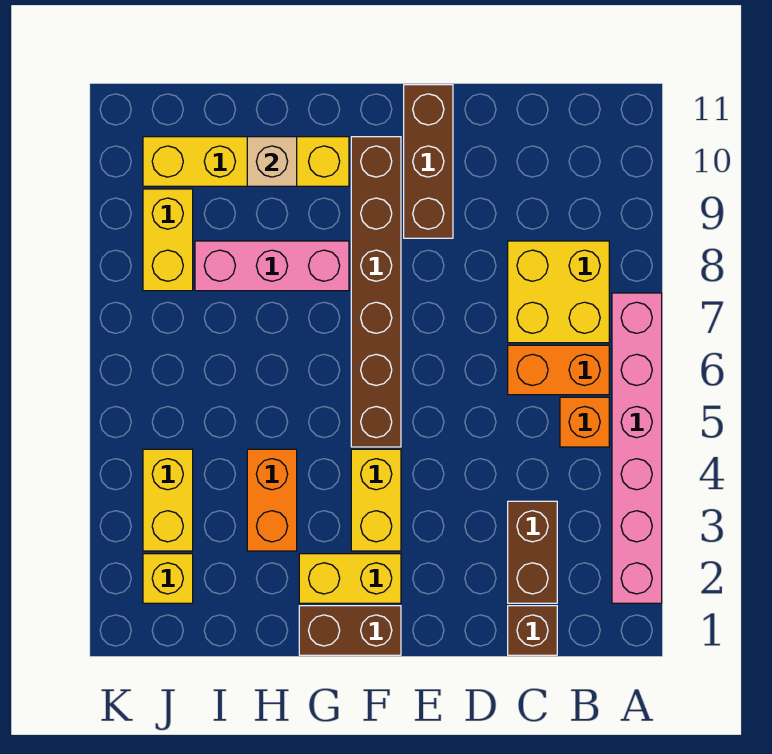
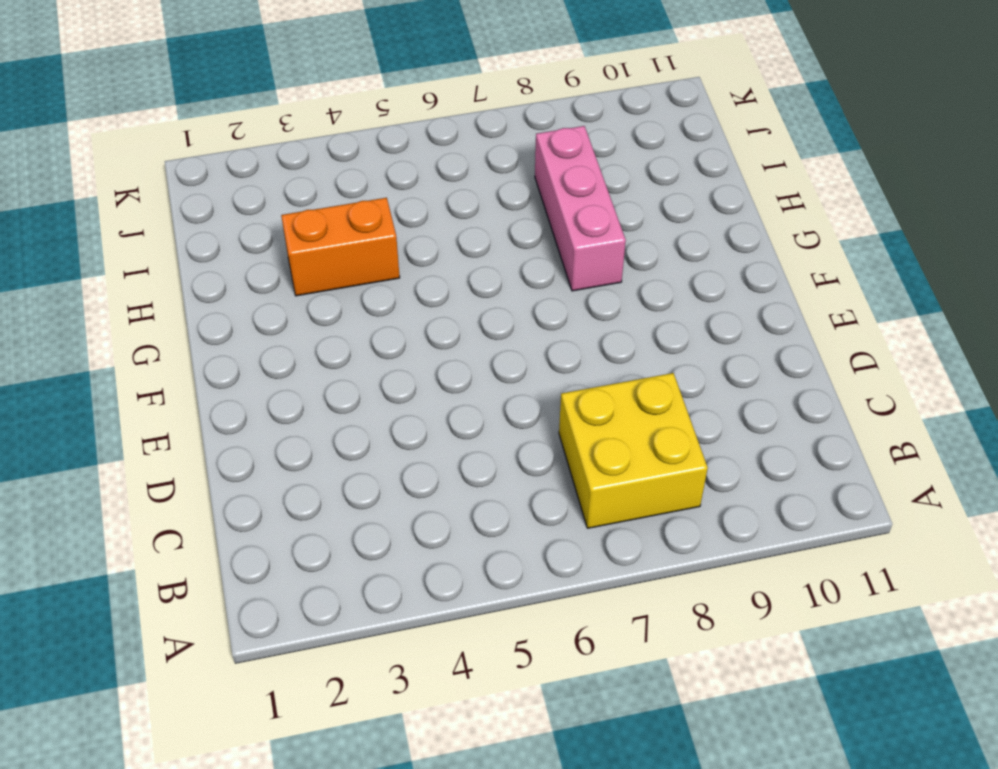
none -> pink brick A2:A7 level 1
none -> orange brick B5 level 1
none -> orange brick B6:C6 level 1

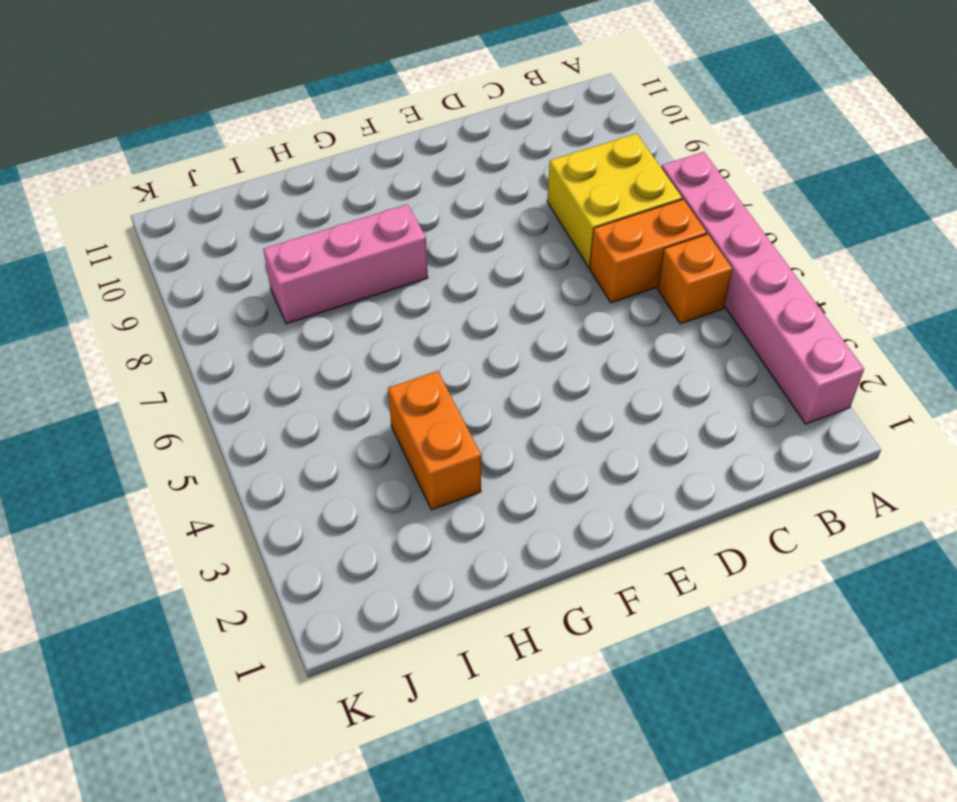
none -> brown brick C1 level 1
none -> brown brick C2:C3 level 1
none -> brown brick E9:E11 level 1

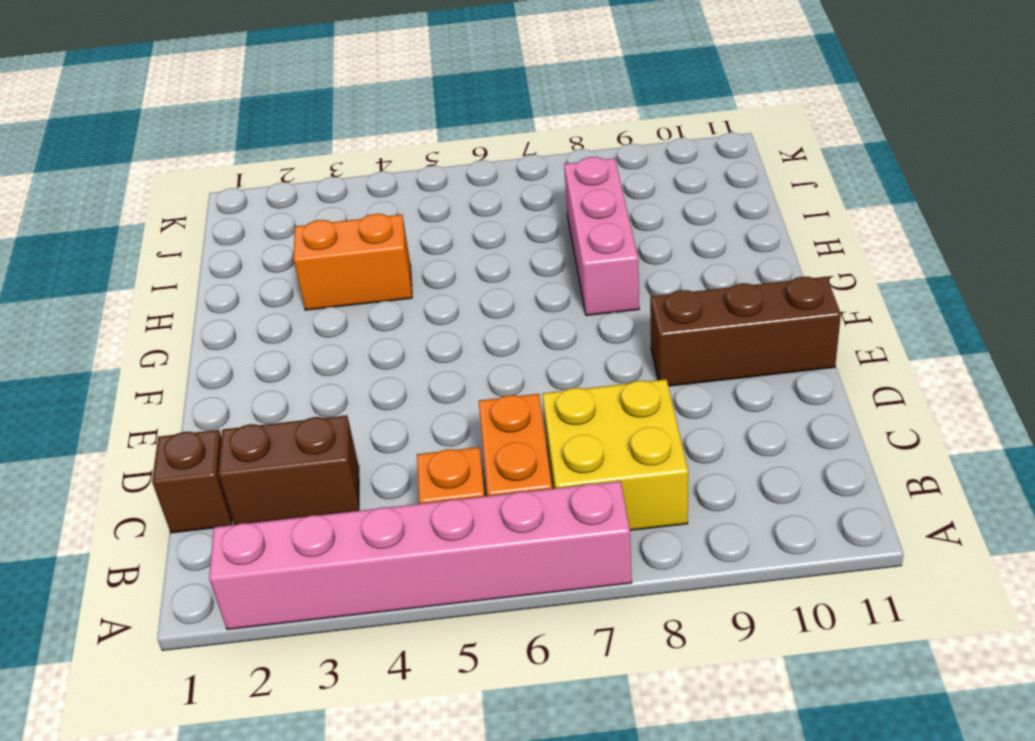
none -> brown brick F1:G1 level 1
none -> yellow brick F2:G2 level 1
none -> yellow brick F3:F4 level 1

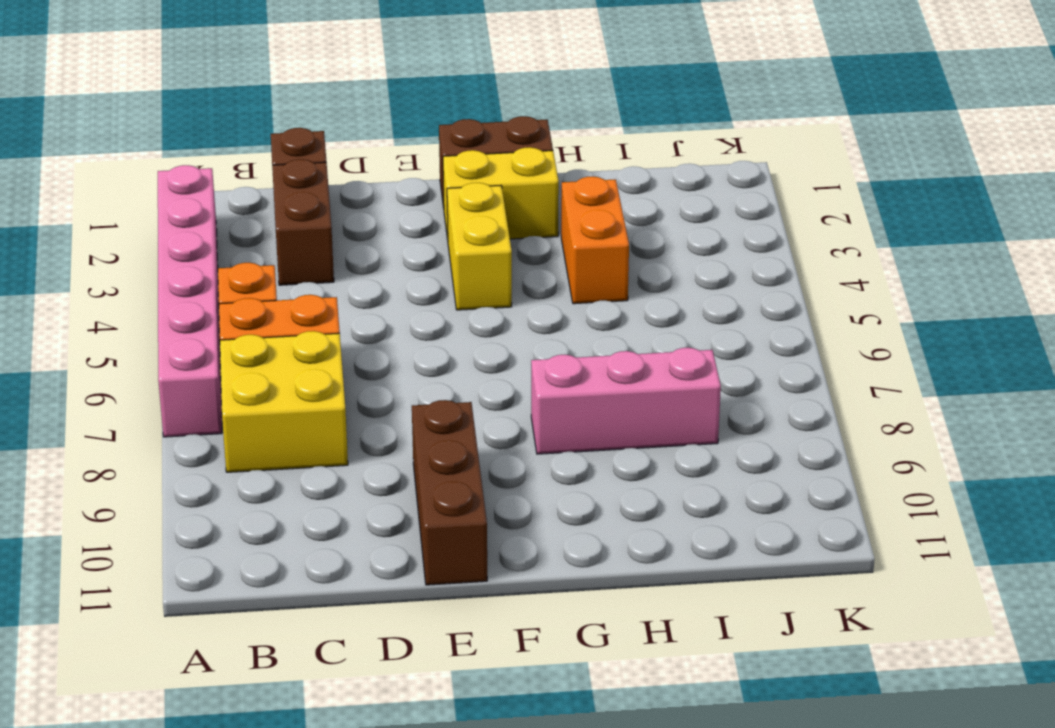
none -> brown brick F5:F10 level 1
none -> yellow brick G10:J10 level 1
none -> yellow brick J2 level 1

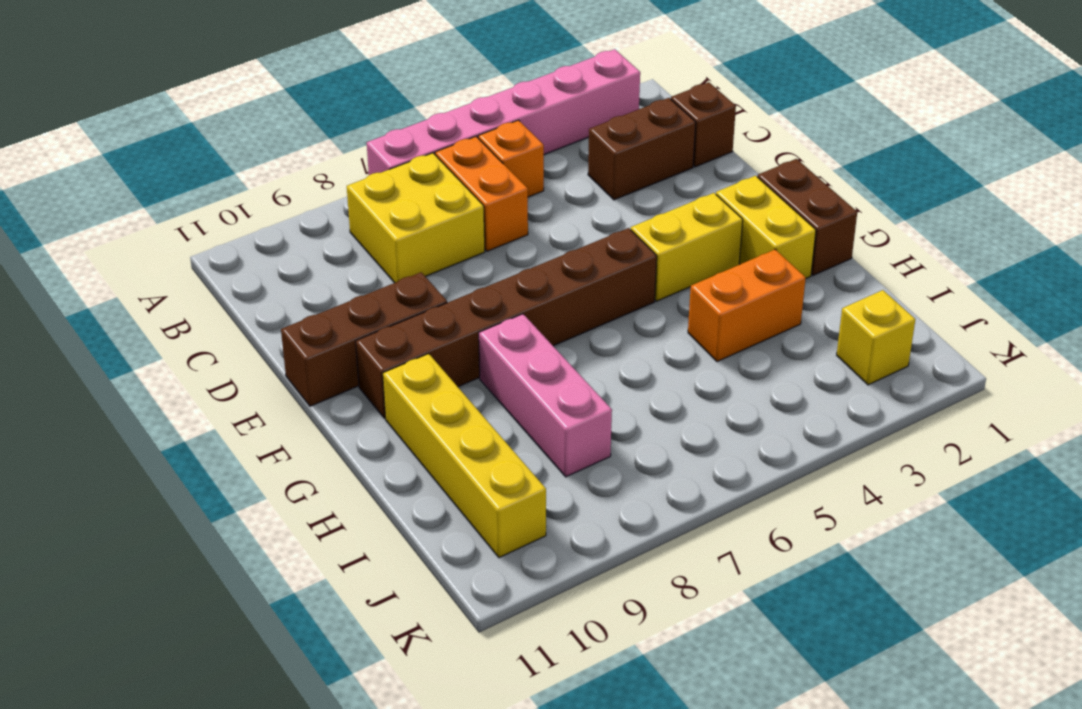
none -> yellow brick J3:J4 level 1
none -> yellow brick J8:J9 level 1
none -> tan brick H10 level 2

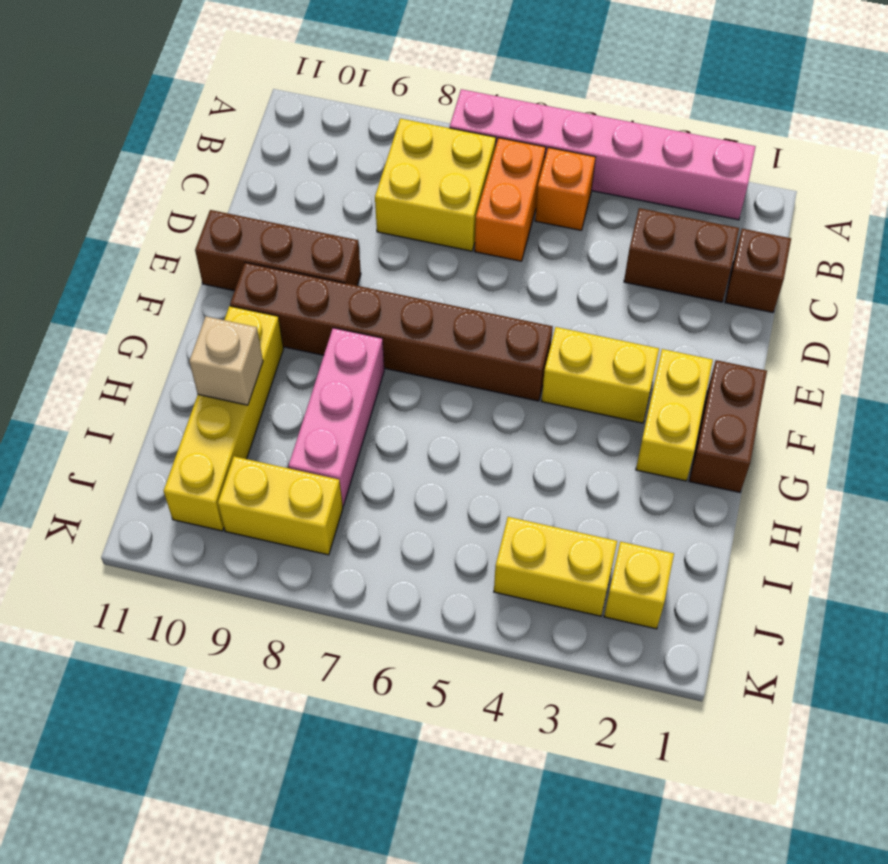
none -> orange brick H3:H4 level 1

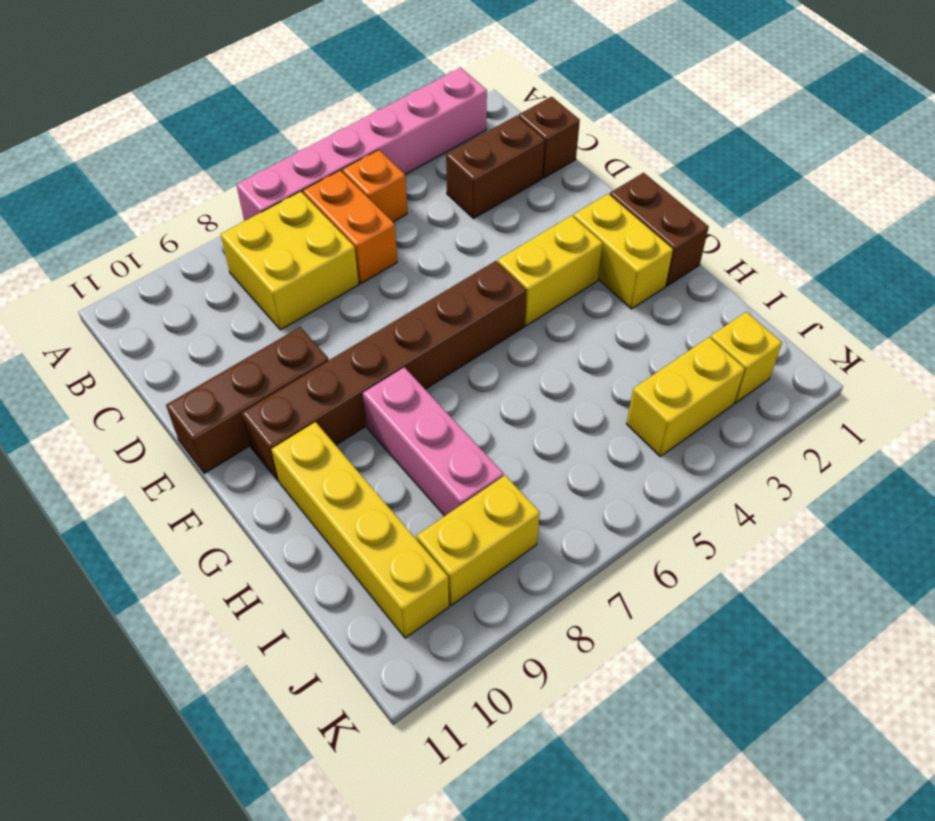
none -> orange brick H3:H4 level 1
none -> tan brick H10 level 2

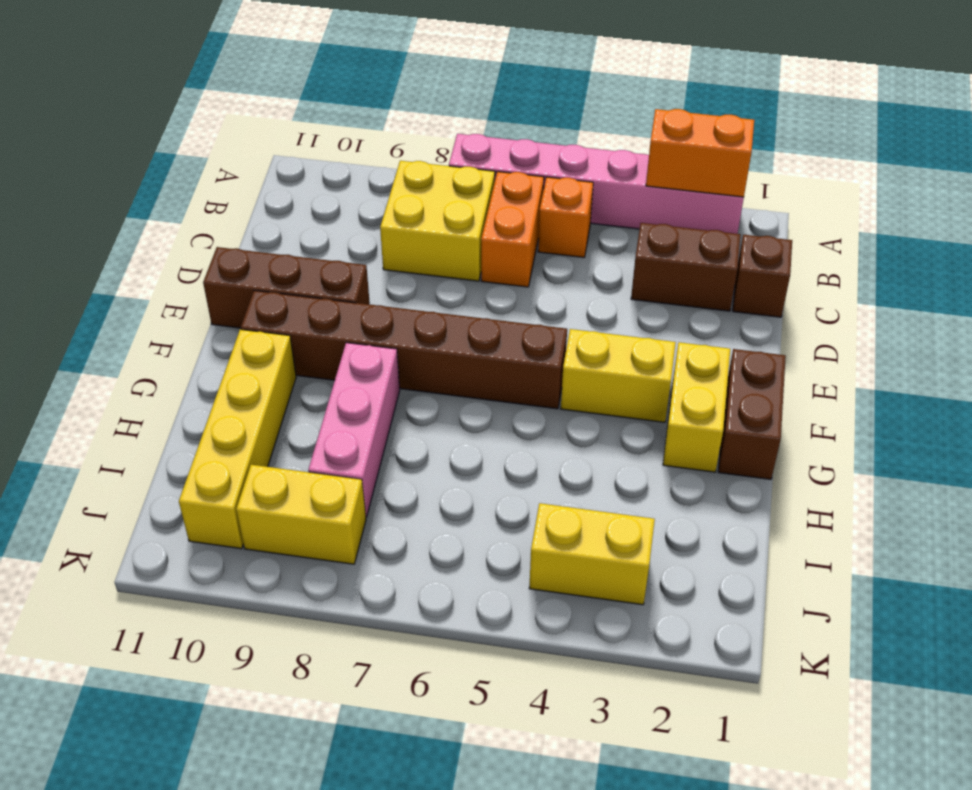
orange brick A2:A3 level 2 -> orange brick H3:H4 level 1
none -> yellow brick J2 level 1
none -> tan brick H10 level 2

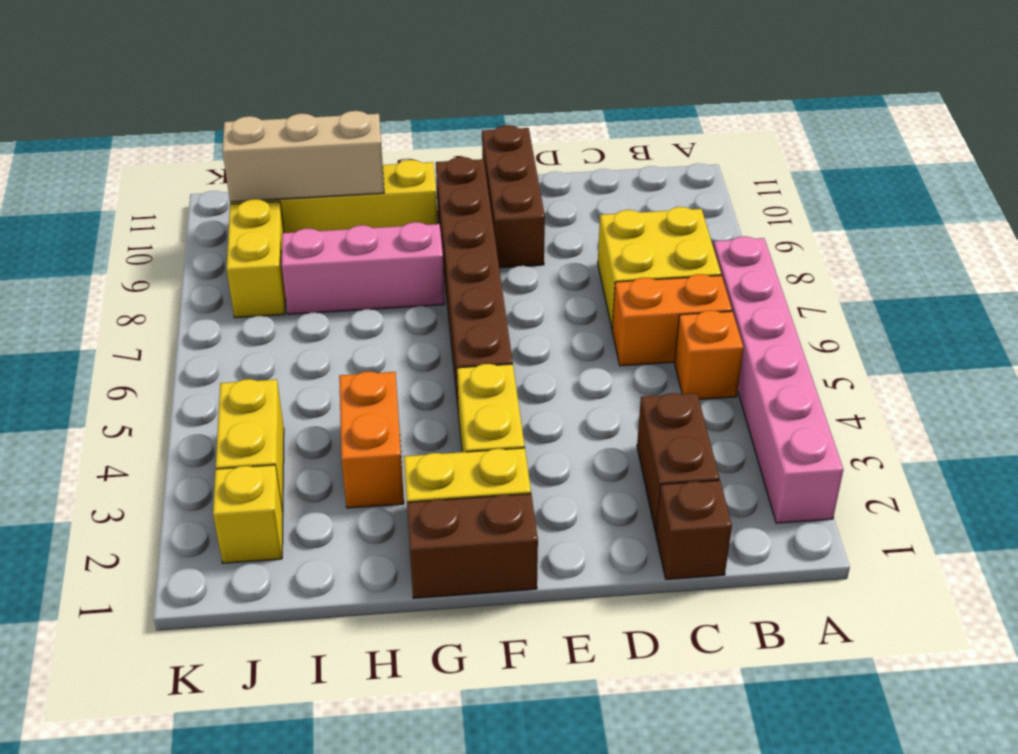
tan brick H10:J10 level 2 -> tan brick H10 level 2

